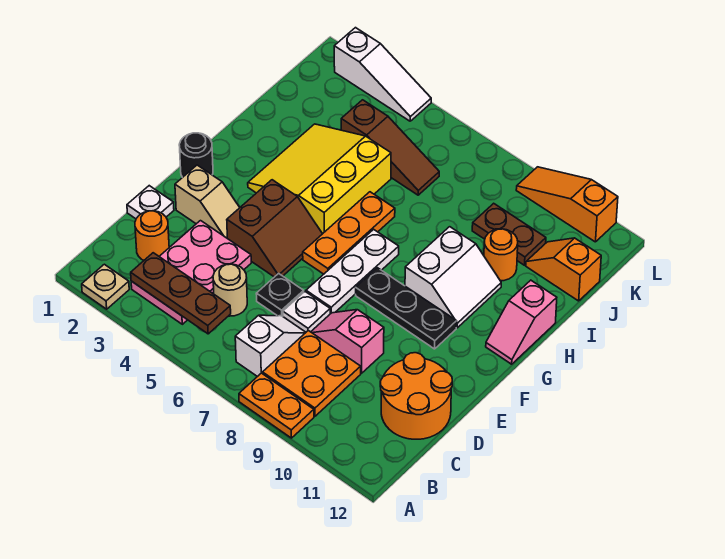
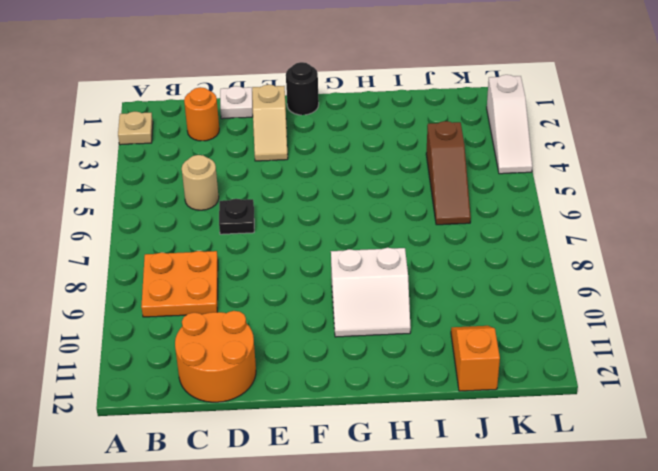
none -> orange plate A8:A9 level 1
none -> pink plate B3:D4 level 1
none -> white slope B7:C7 level 1 top B

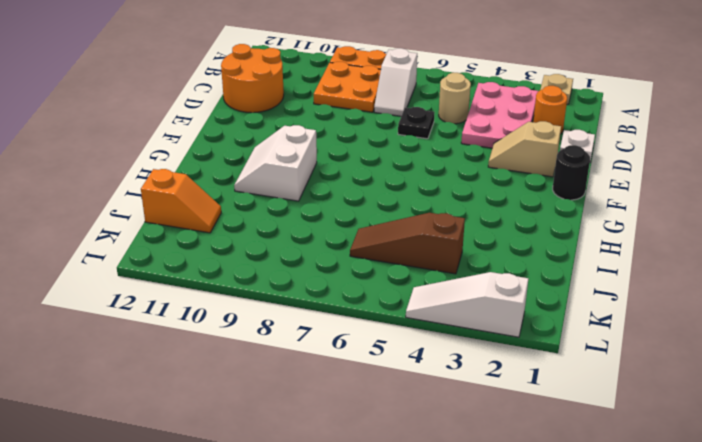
none -> white plate D7 level 1
none -> pink slope D8:D9 level 1 top 9
none -> brown slope E4:F5 level 1 top 4

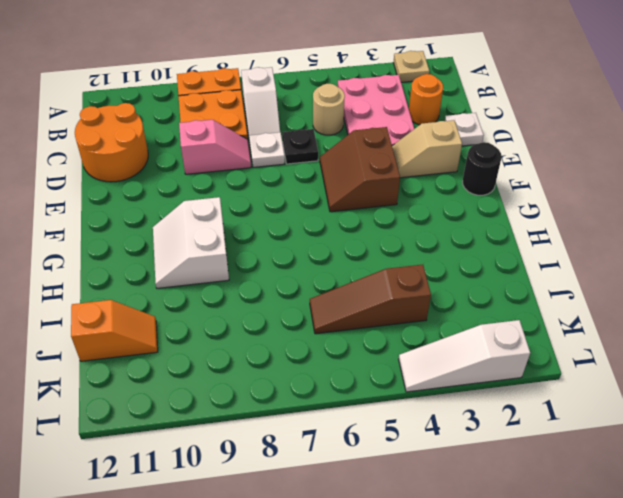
none -> white plate E7:G7 level 1
none -> orange plate F6:H6 level 1
none -> black plate F8:F10 level 1

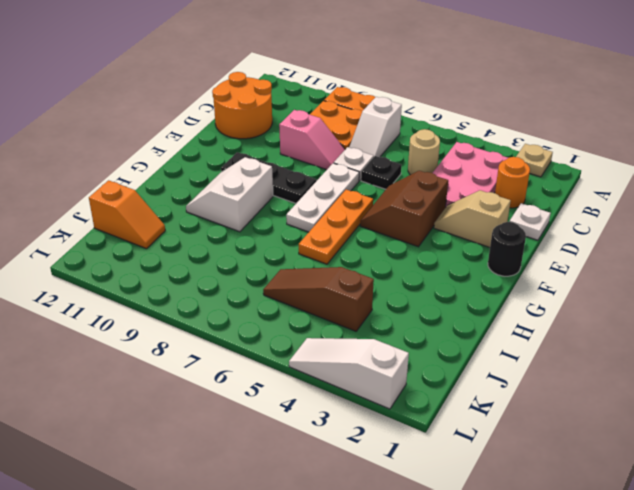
none -> yellow slope G3:I5 level 1 top 5
none -> pink slope G12:H12 level 1 top H
none -> orange round brick I10 level 1

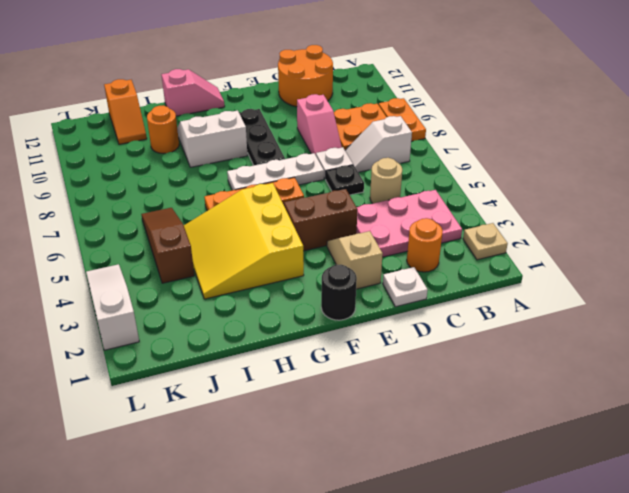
yellow slope G3:I5 level 1 top G -> yellow slope G3:I5 level 1 top 5
none -> brown plate J9:J10 level 1
none -> orange slope L9:L11 level 1 top 11
none -> brown plate B3:B5 level 2

